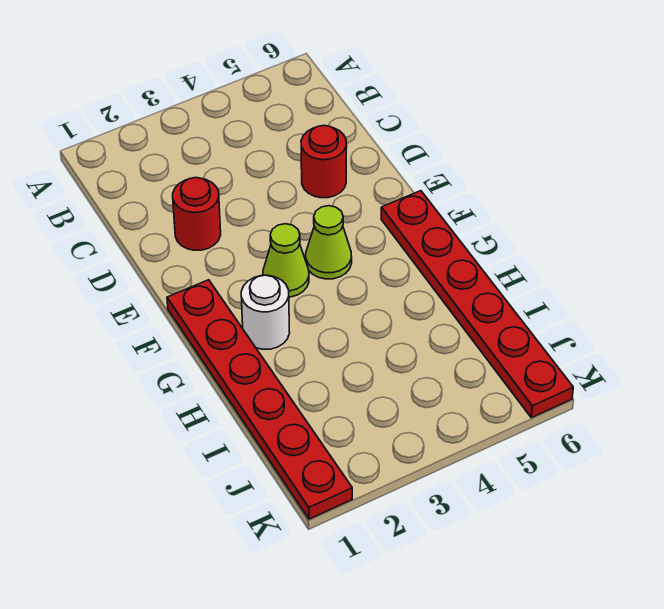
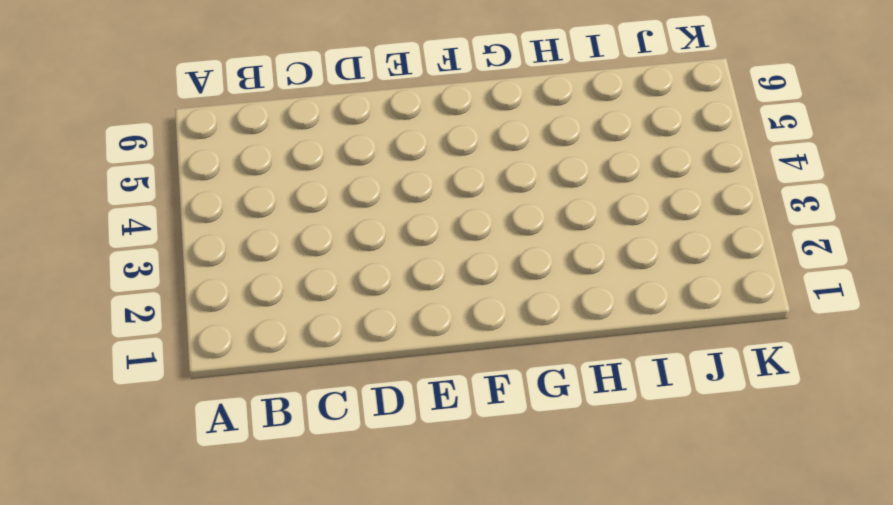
none -> red round brick D2 level 1
none -> red round brick D5 level 1

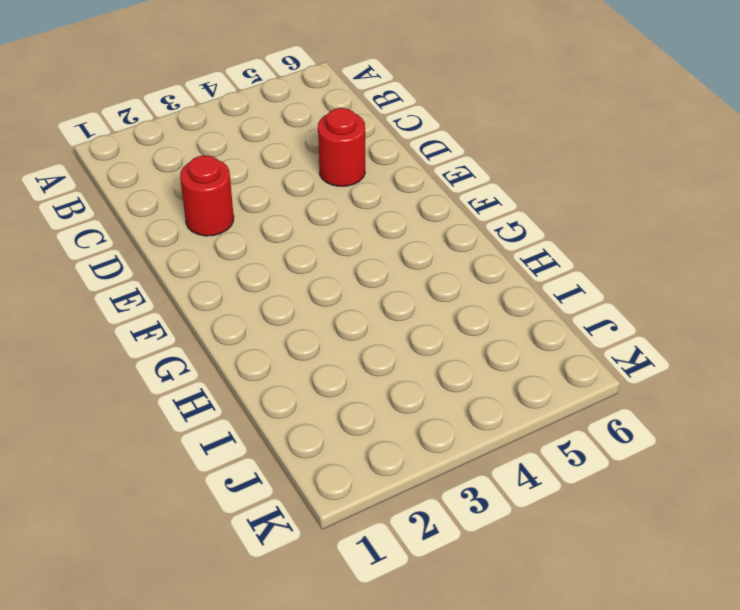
none -> red plate F1:K1 level 1
none -> lime cone F3 level 1

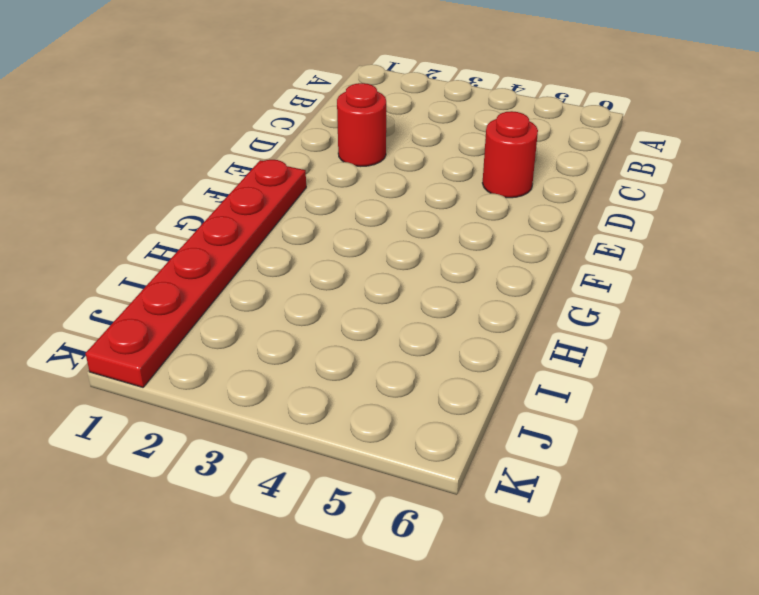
none -> lime cone F3 level 1
none -> lime cone F4 level 1

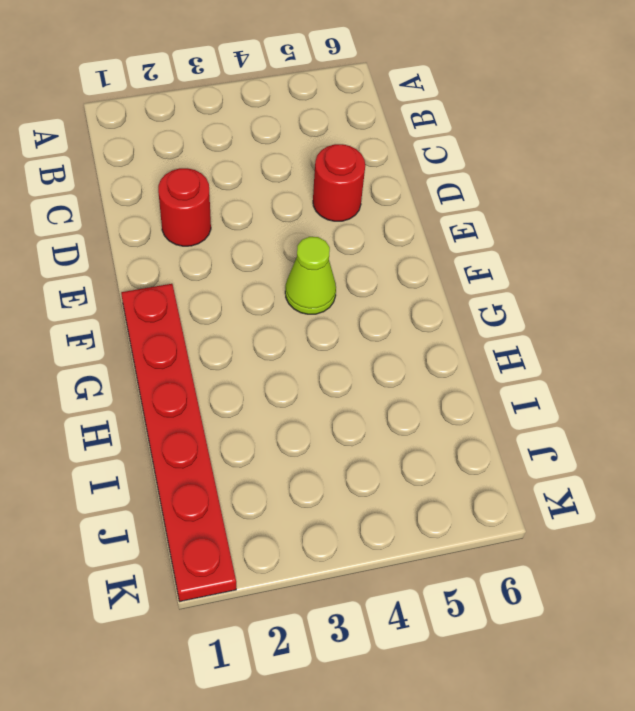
none -> lime cone F3 level 1
none -> red plate F6:K6 level 1

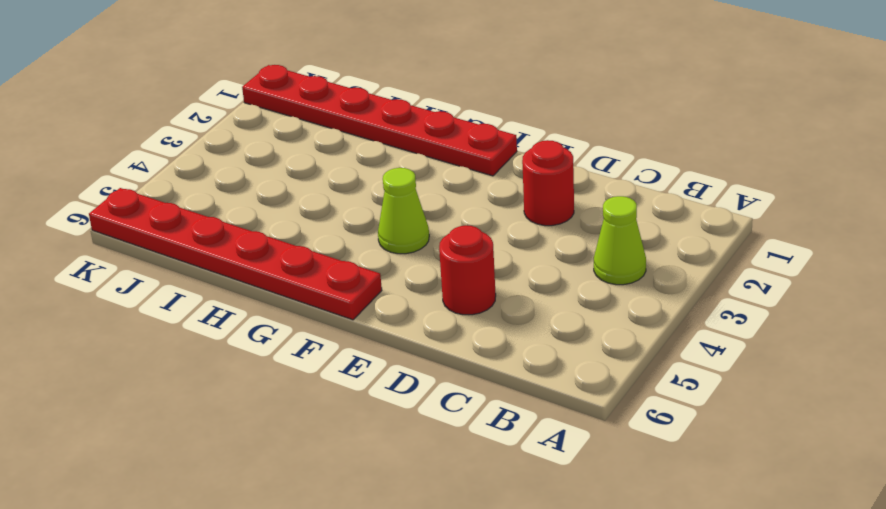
lime cone B3 level 1 -> lime cone F3 level 1
none -> white round brick G2 level 1

